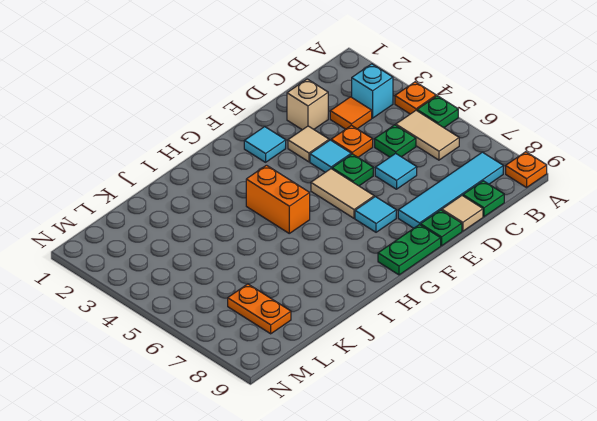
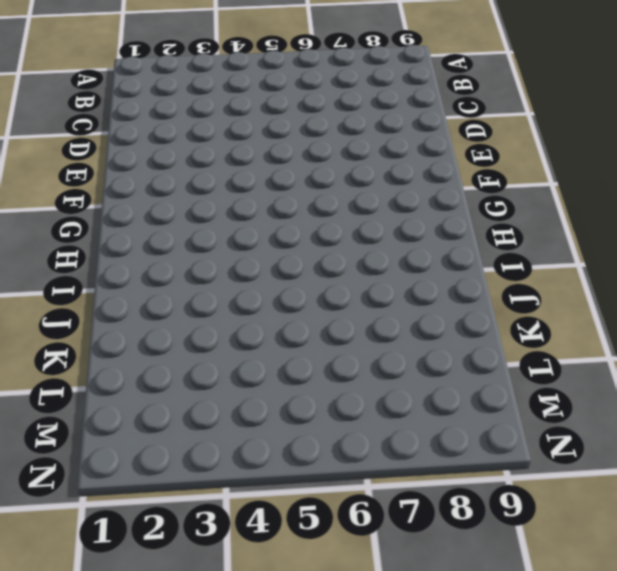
none -> orange plate A4 level 1
none -> green plate A5 level 1
none -> orange plate A9 level 1

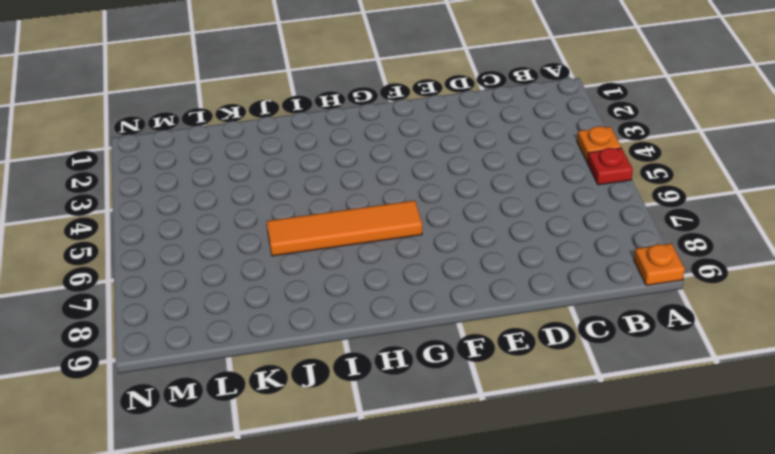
red plate A5 level 1 -> green plate A5 level 1
orange tile G6:J6 level 1 -> none
none -> cyan brick B3 level 1
none -> tan tile B5:B6 level 1
none -> cyan tile B8:E8 level 1

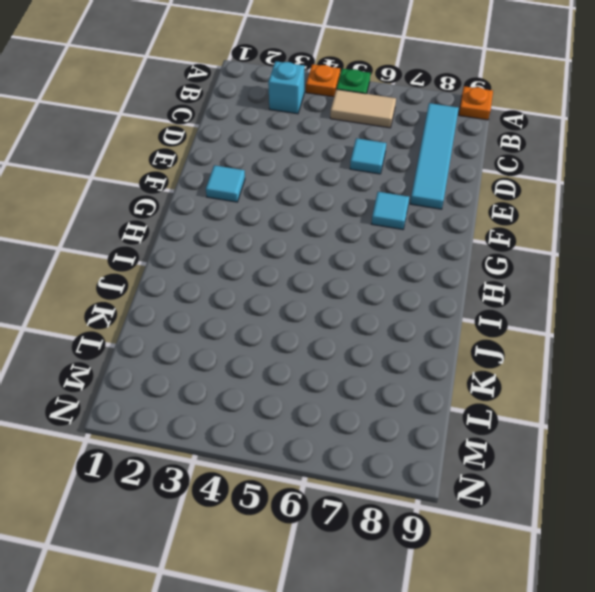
none -> orange tile C3 level 1
none -> green plate C5 level 1
none -> green plate C9 level 1

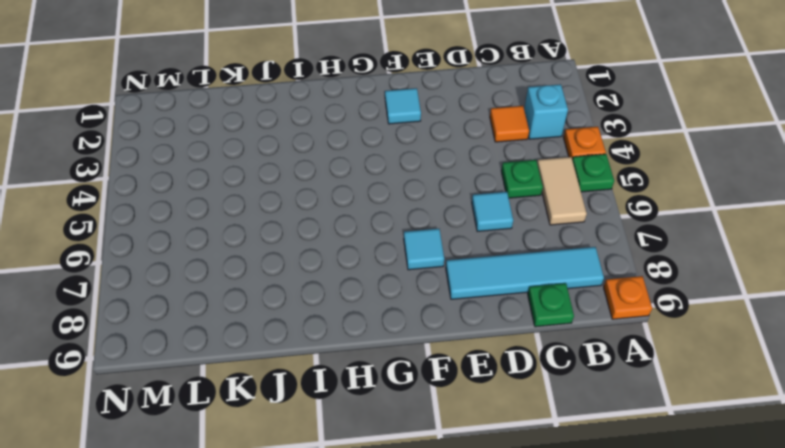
none -> tan brick D2 level 1
none -> orange plate D4 level 1
none -> tan tile D9 level 1

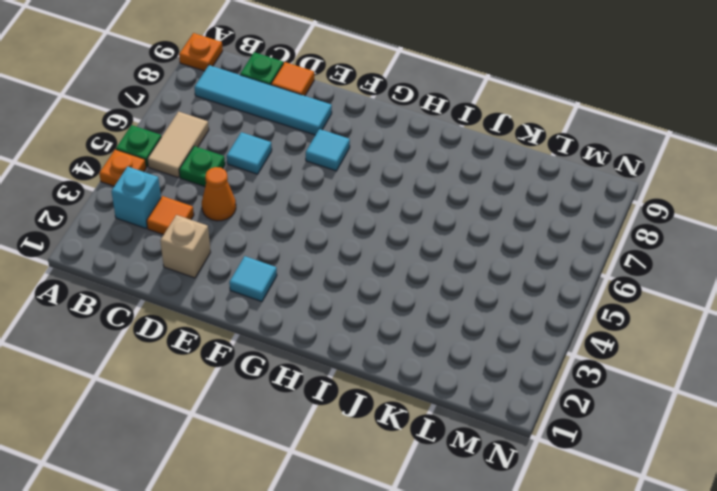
orange cone D4 level 1 -> orange plate D4 level 1
orange tile D9 level 1 -> tan tile D9 level 1
none -> tan tile E3 level 1
none -> cyan tile E4 level 1
none -> green plate E5 level 1

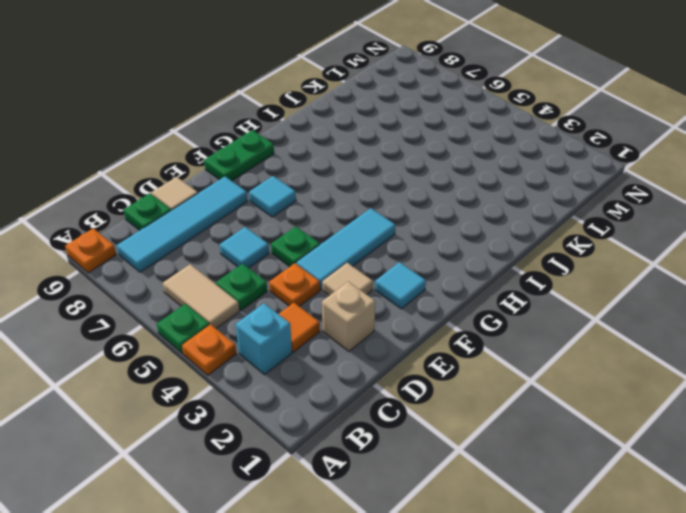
cyan tile E4:G4 level 1 -> cyan tile E4 level 1
none -> green plate E9 level 1
none -> tan tile F5:F6 level 1
none -> orange brick H4:H5 level 1

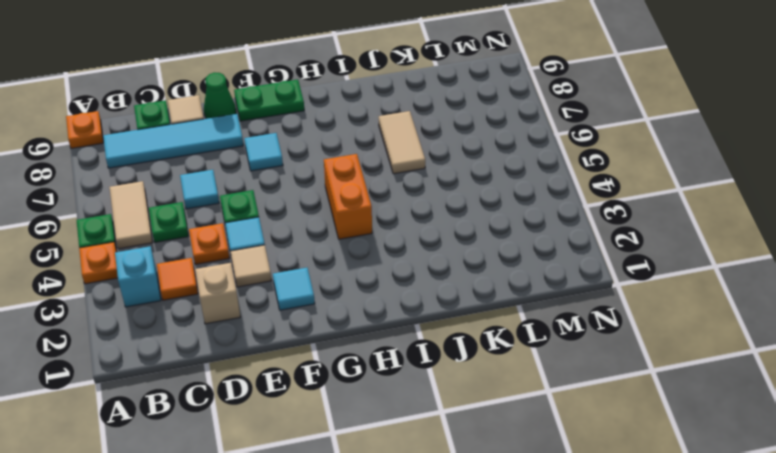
green cone E9 level 1 -> green plate E9 level 1
tan tile J6:J7 level 1 -> tan tile F5:F6 level 1
none -> orange plate L7:L8 level 1

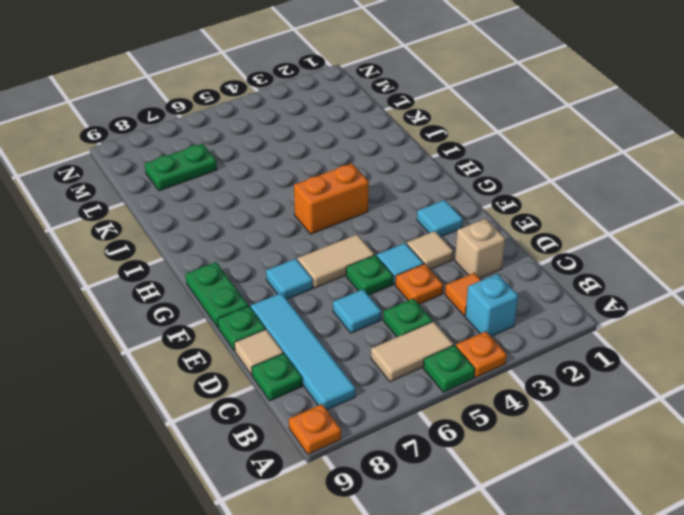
green plate L7:L8 level 1 -> orange plate L7:L8 level 1

